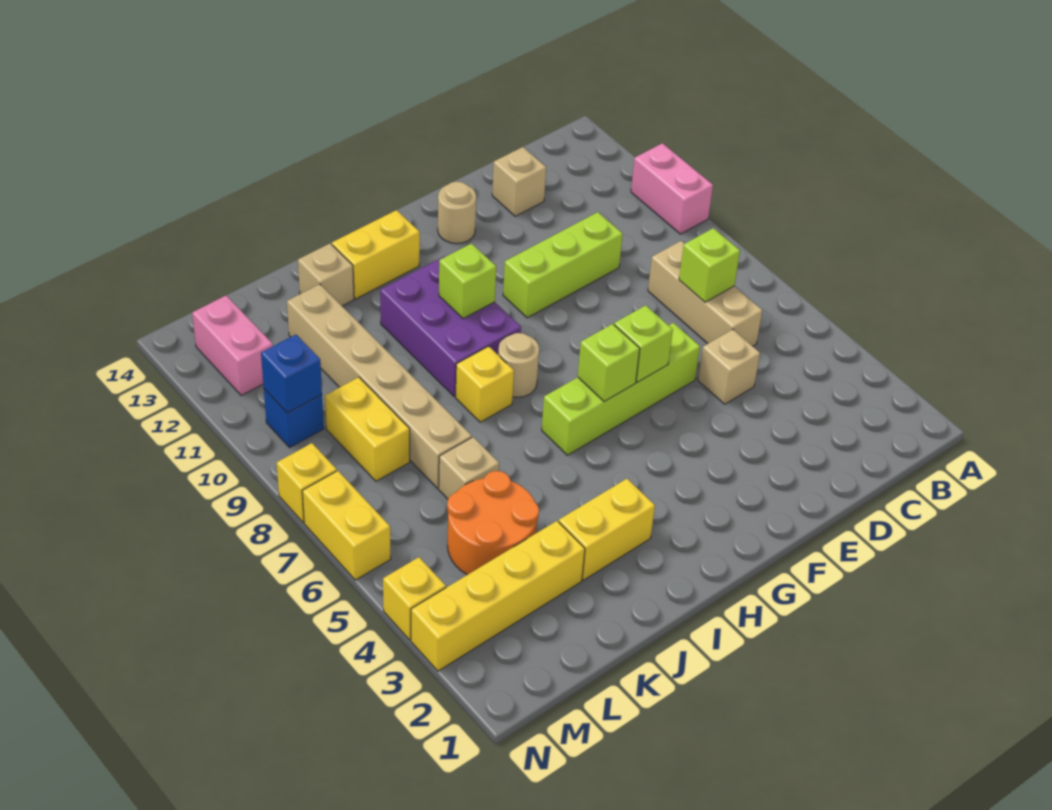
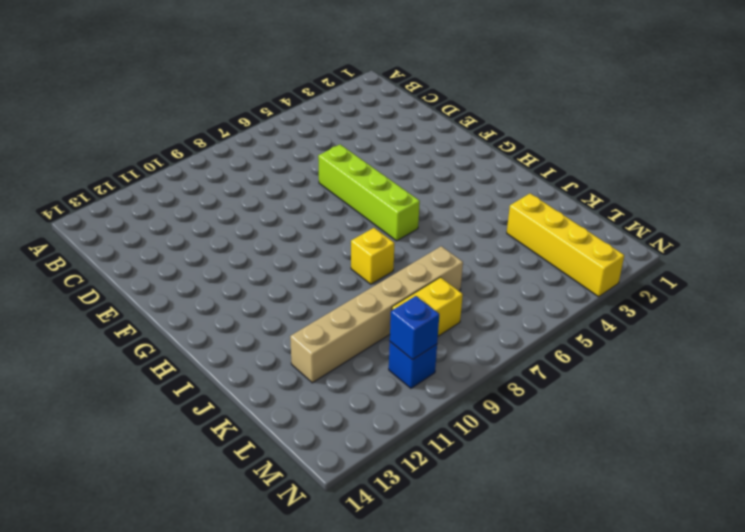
none -> pink brick A10:A11 level 1
none -> tan brick C6:C8 level 1
none -> tan brick D5 level 1

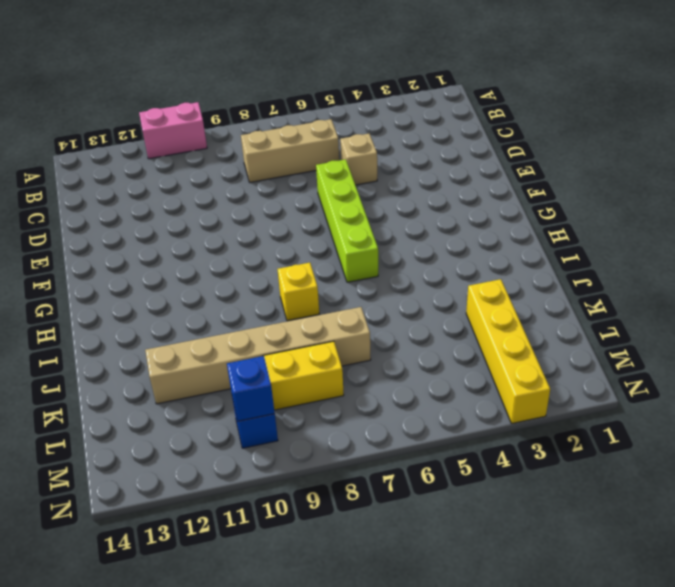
none -> lime brick D10:F10 level 1
none -> tan brick D13 level 1
none -> tan round brick F13 level 1

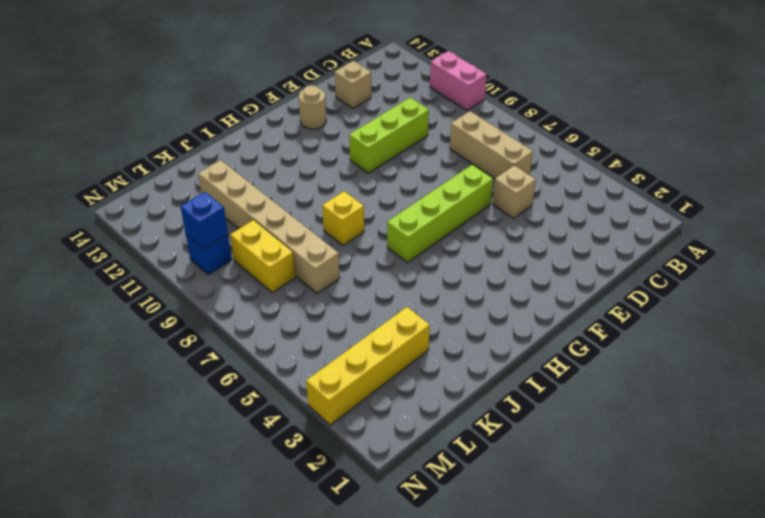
none -> tan round brick H8 level 1
none -> purple brick H9:I11 level 1
none -> yellow brick H13:I13 level 1

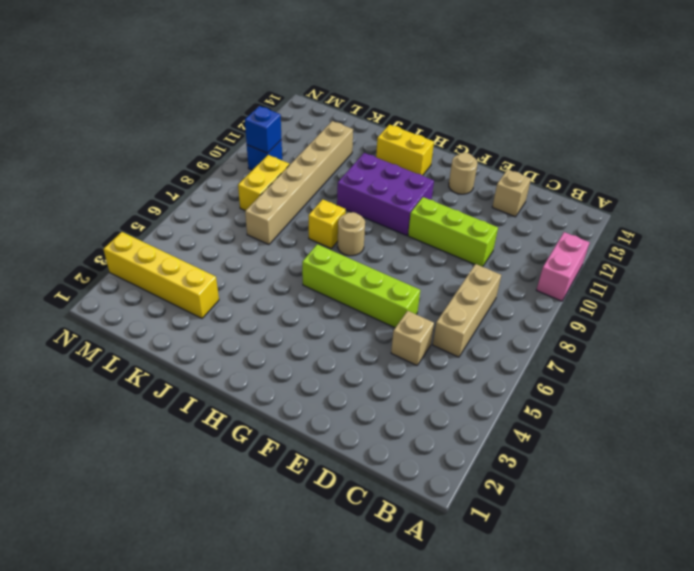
purple brick G10:I11 level 1 -> purple brick H9:I11 level 1
none -> yellow brick I3:J3 level 1
none -> tan brick J13 level 1
none -> orange round brick K4:L5 level 1

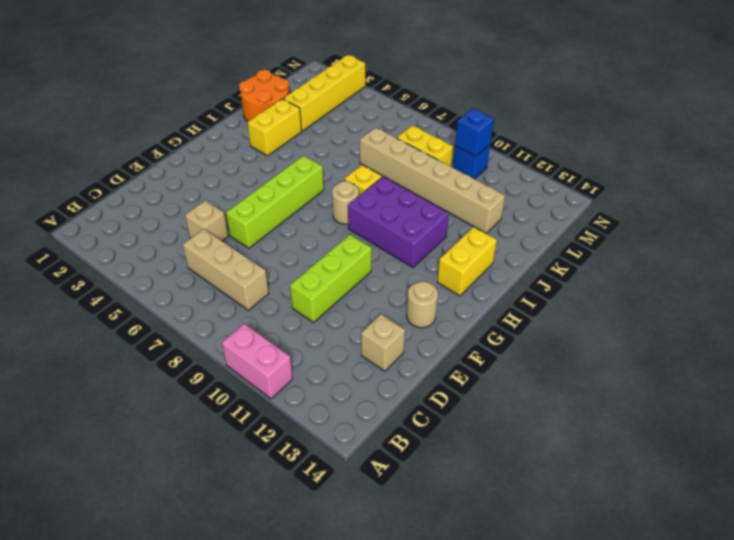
orange round brick J1:K2 level 1 -> orange round brick K4:L5 level 1
none -> tan brick J13 level 1
none -> tan brick K6 level 1
none -> pink brick M12:M13 level 1

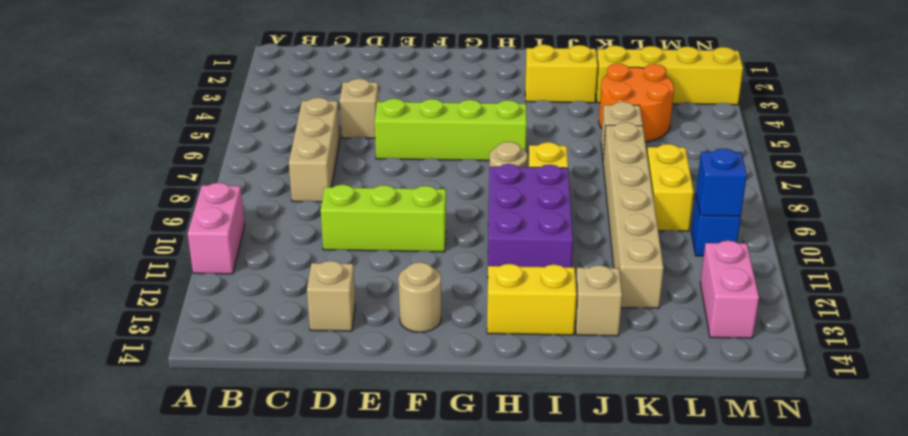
none -> yellow brick N4 level 1
none -> yellow brick N6:N7 level 1
none -> yellow brick N8 level 1

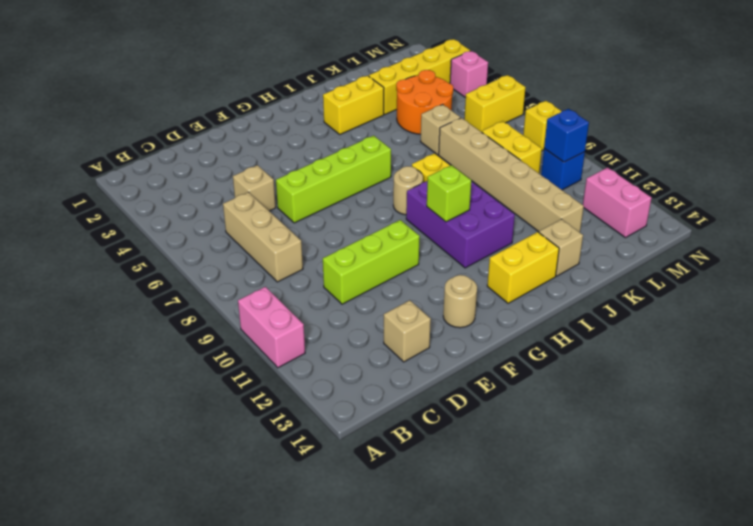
yellow brick M6:N6 level 1 -> yellow brick N6:N7 level 1
pink brick N4 level 1 -> yellow brick N4 level 1
none -> lime brick C7 level 2
none -> lime brick F6 level 2
none -> lime brick G6 level 2

